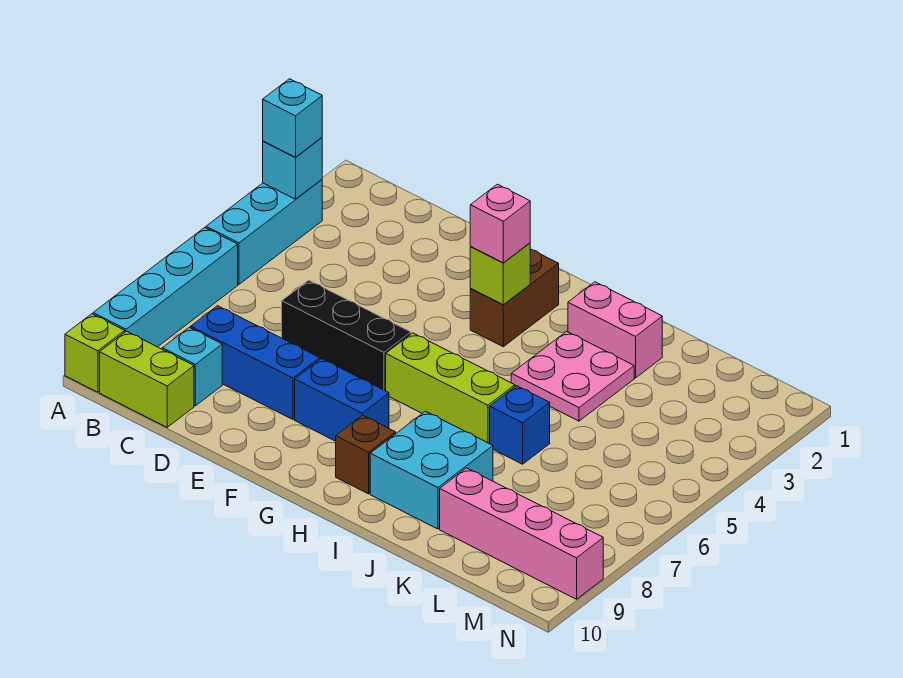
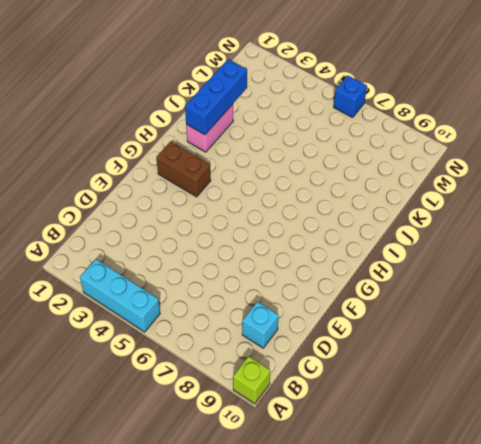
blue brick I2:K2 level 2 -> blue brick C8:E8 level 1
blue brick N6 level 1 -> blue brick J6 level 1
none -> cyan brick A6:A9 level 1
none -> lime brick B10:C10 level 1
none -> black brick D6:F6 level 1

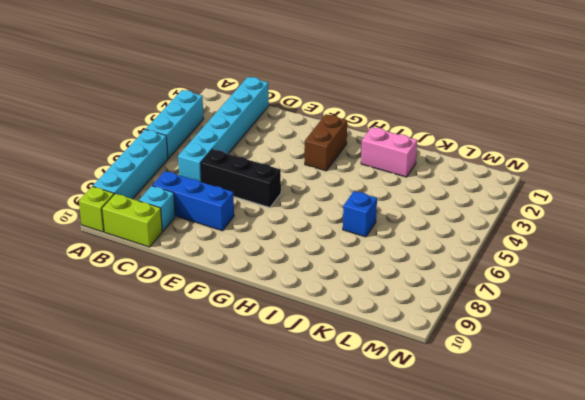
cyan brick C1:C6 level 1 -> none
none -> blue brick F8:G8 level 1
none -> lime brick G6:I6 level 1
none -> brown brick H9 level 1

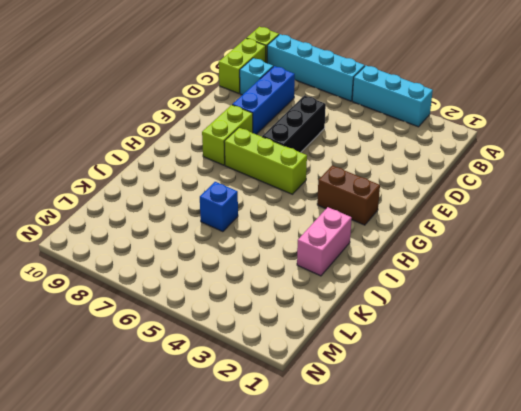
lime brick F8:G8 level 1 -> blue brick F8:G8 level 1
lime brick G5:G7 level 1 -> lime brick G6:I6 level 1
none -> brown brick H9 level 1
none -> pink plate I3:J4 level 1
none -> cyan brick I8:J9 level 1

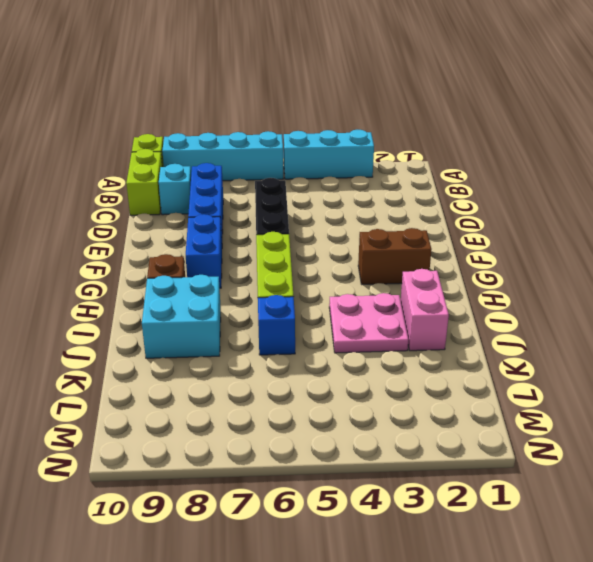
none -> pink brick K9:N9 level 1
none -> cyan brick A3 level 2
none -> lime brick G3 level 2

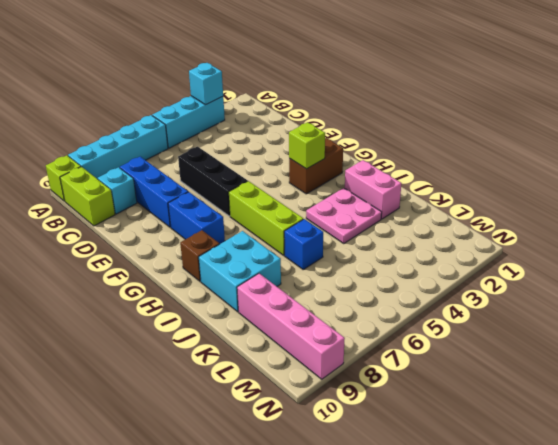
none -> cyan brick A3 level 3
none -> pink brick G3 level 3

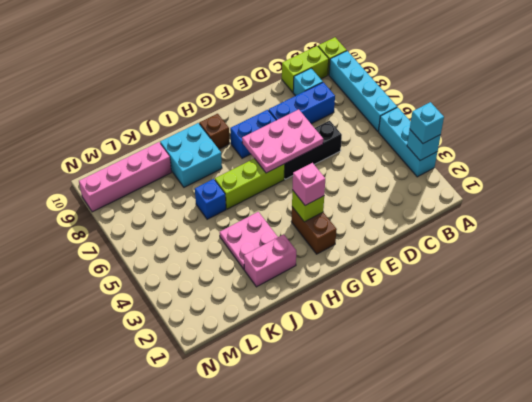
pink plate E6:G7 level 2 -> none

